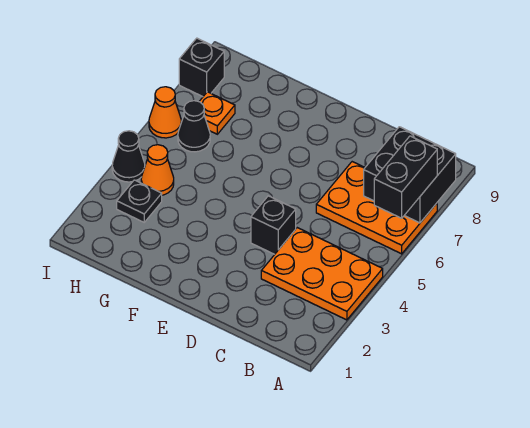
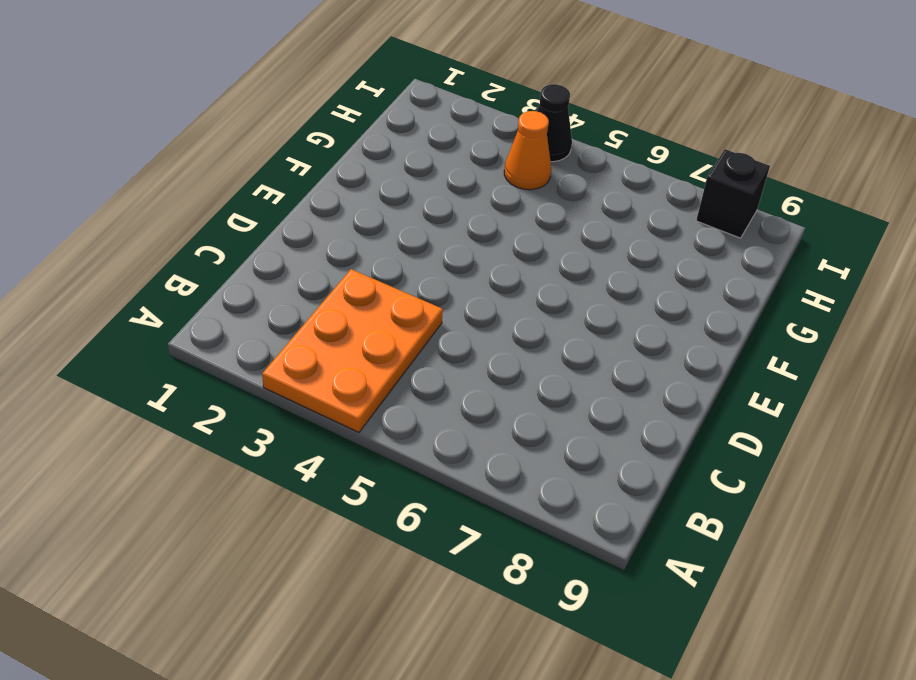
none -> orange plate A6:C7 level 1
none -> black brick D4 level 1
none -> black plate H3 level 1

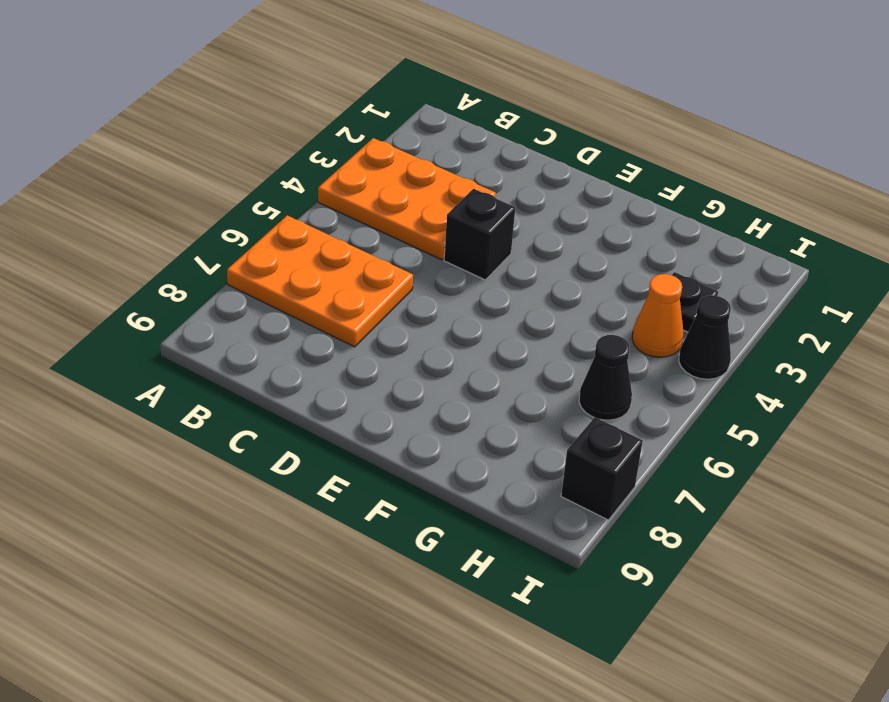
none -> orange plate H7 level 1
none -> orange cone I6 level 1
none -> black brick A7:B8 level 2

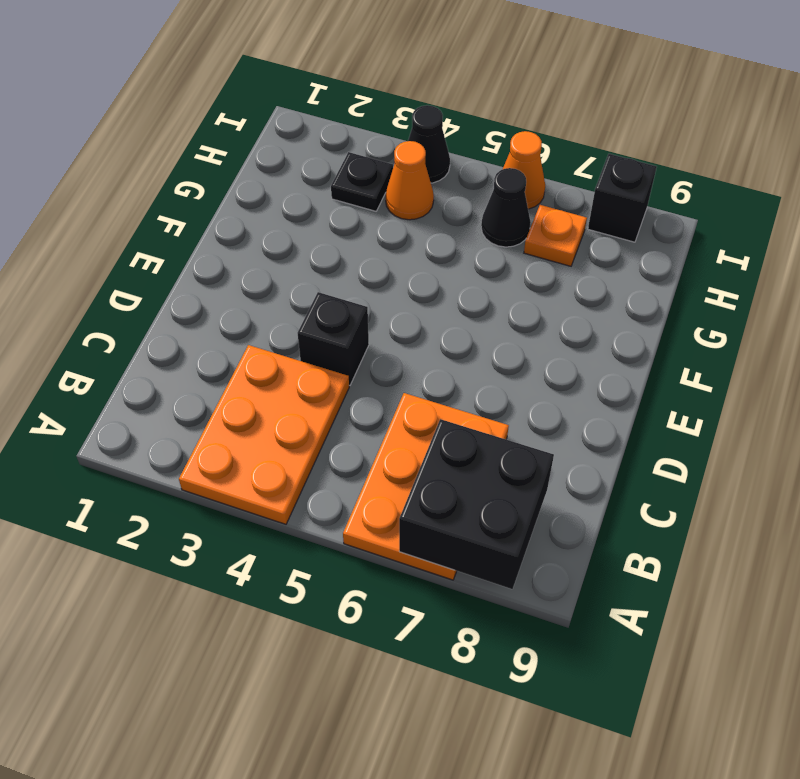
none -> black brick A6:A7 level 3

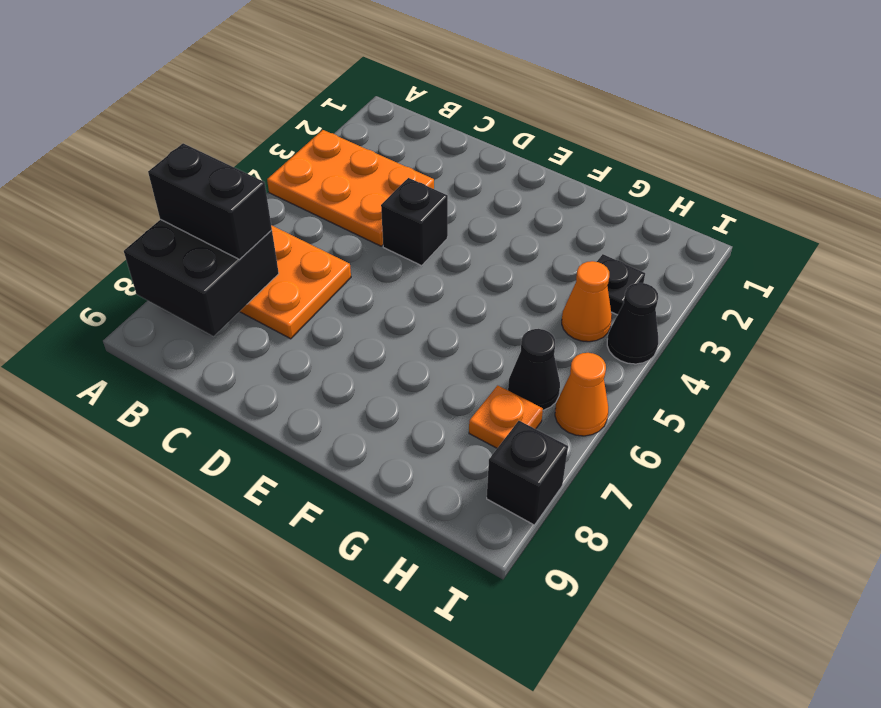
black brick A7:B7 level 3 -> black brick A6:A7 level 3

